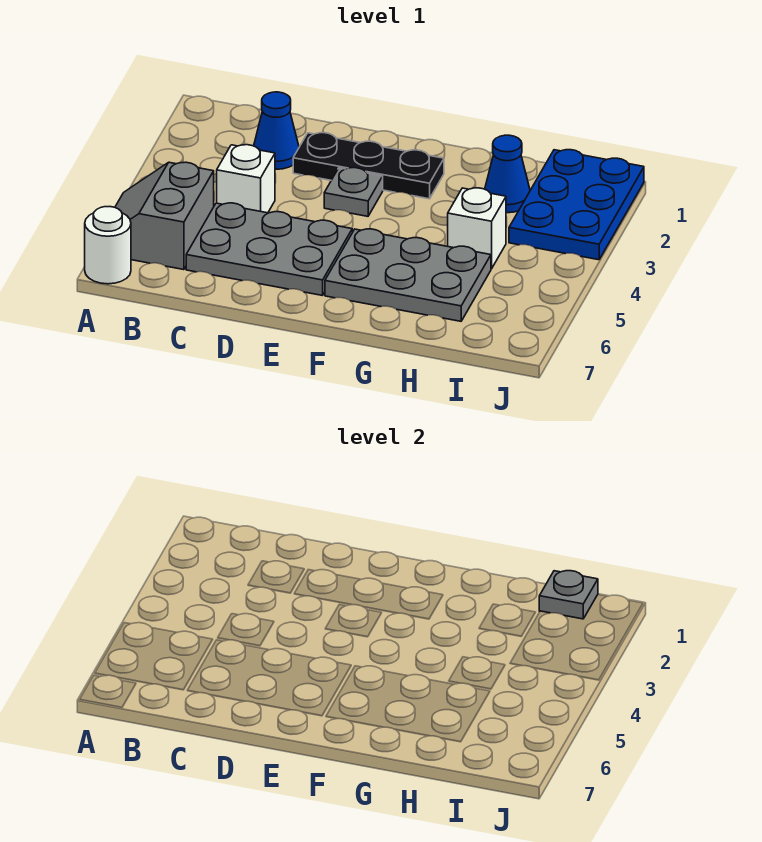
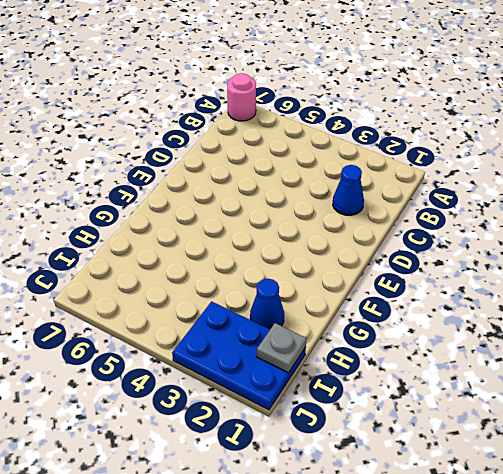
pink round brick A7 level 1 -> white round brick A7 level 1
none -> grey slope A5:B6 level 1 top B
none -> white brick C4 level 1
none -> grey plate C5:E6 level 1

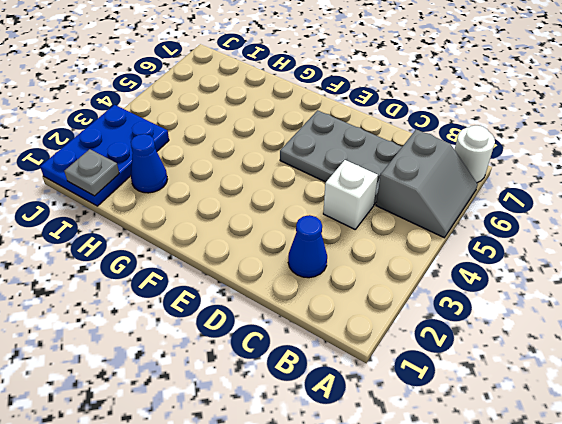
none -> black plate D2:F2 level 1
none -> grey plate E3 level 1
none -> grey plate F5:H6 level 1

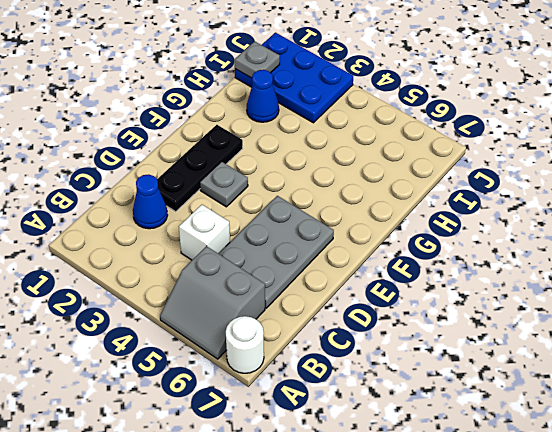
none -> grey plate F5:H6 level 1
none -> white brick H4 level 1

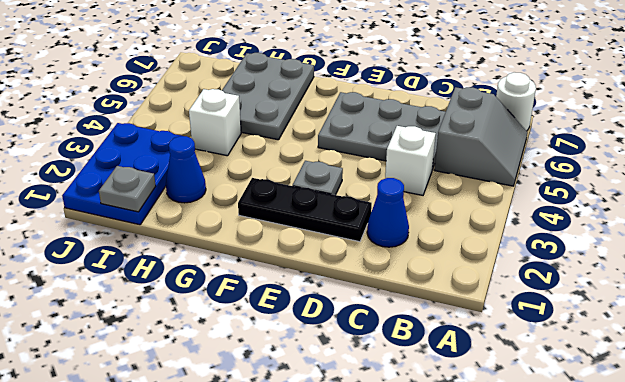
grey plate G5:H7 level 1 -> grey plate F5:H6 level 1

